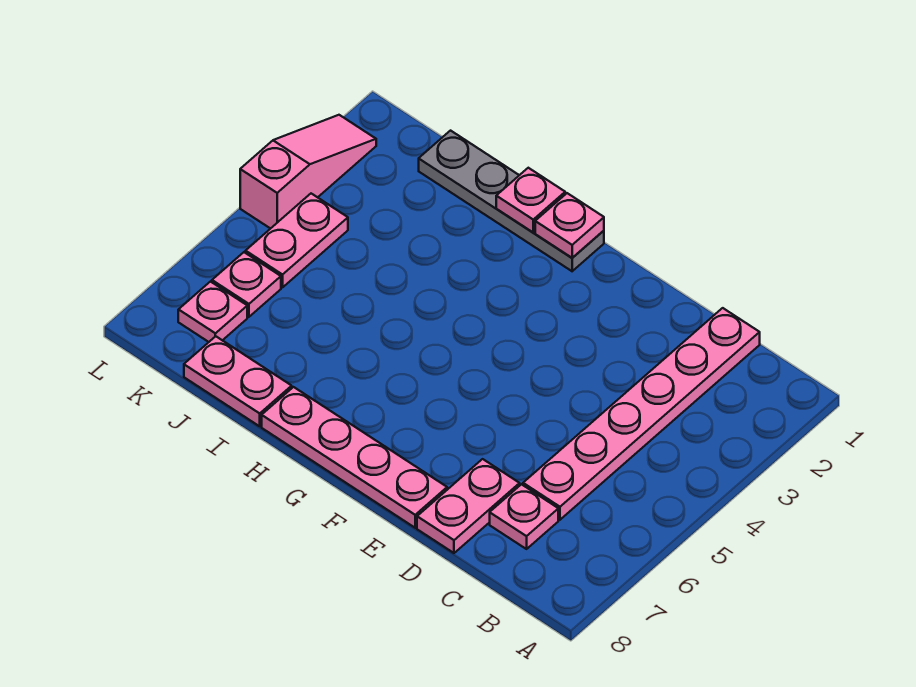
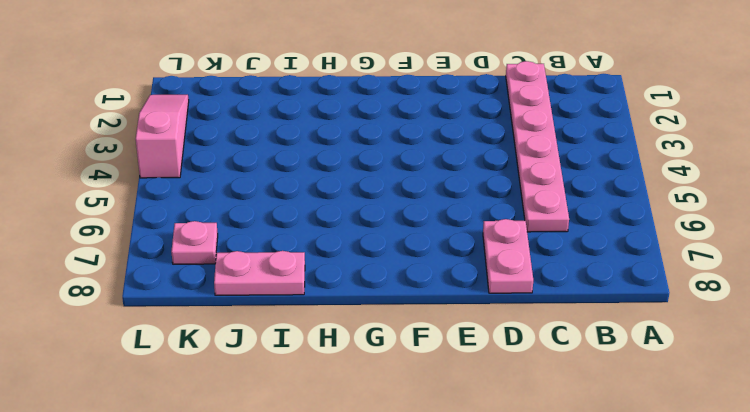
none -> pink plate C7 level 1
none -> pink plate E8:H8 level 1
none -> grey plate G1:J1 level 1

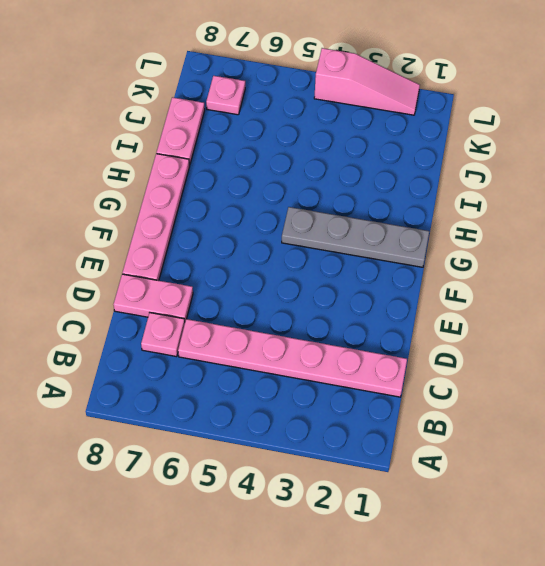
grey plate G1:G4 level 1 -> grey plate G1:J1 level 1
none -> pink plate K4:K5 level 1
none -> pink plate K6 level 1
none -> pink plate G1 level 2

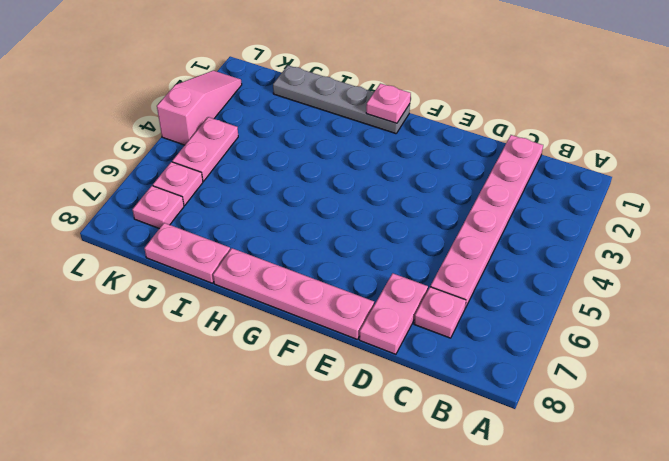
none -> pink plate H1 level 2

